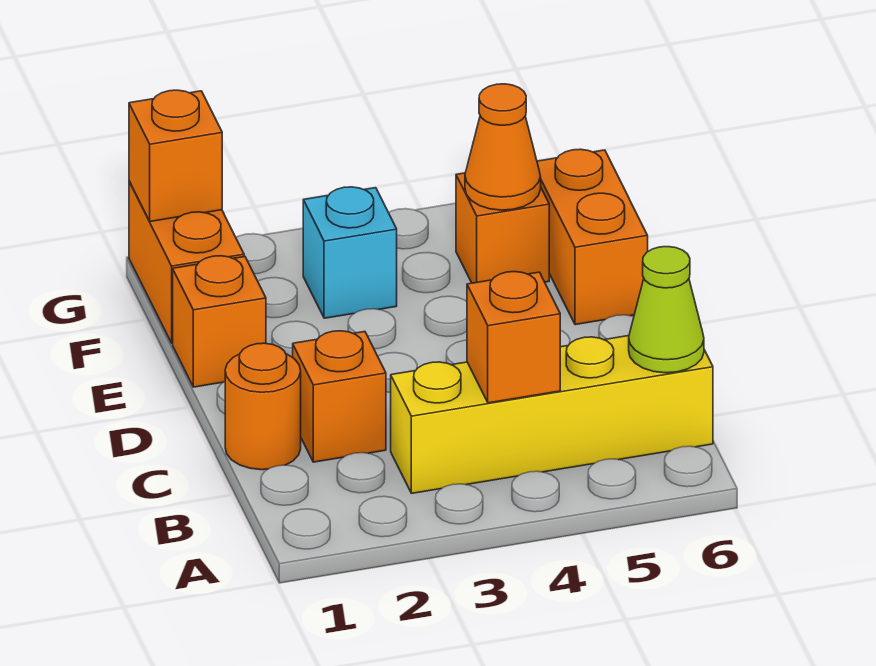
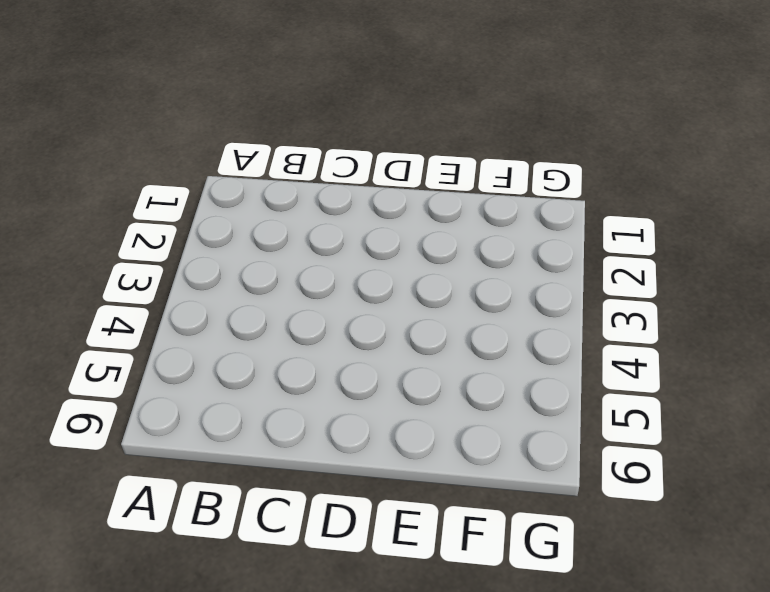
none -> yellow brick B3:B6 level 1
none -> orange round brick C1 level 1
none -> orange brick C2 level 1

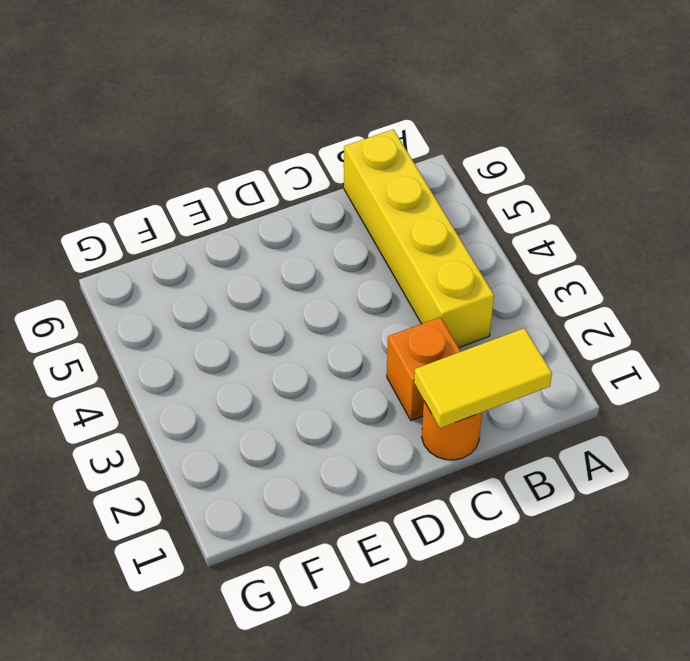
yellow tile B1:C1 level 2 -> none
none -> orange brick E1 level 1
none -> orange brick E6:F6 level 1
none -> orange brick F1:G1 level 1

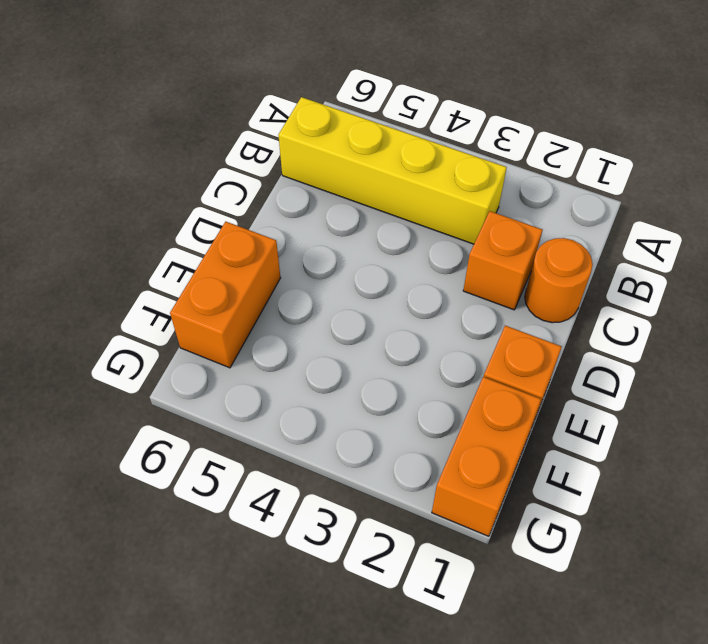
none -> cyan brick F3 level 1
none -> orange brick F5 level 1
none -> orange brick B4 level 2

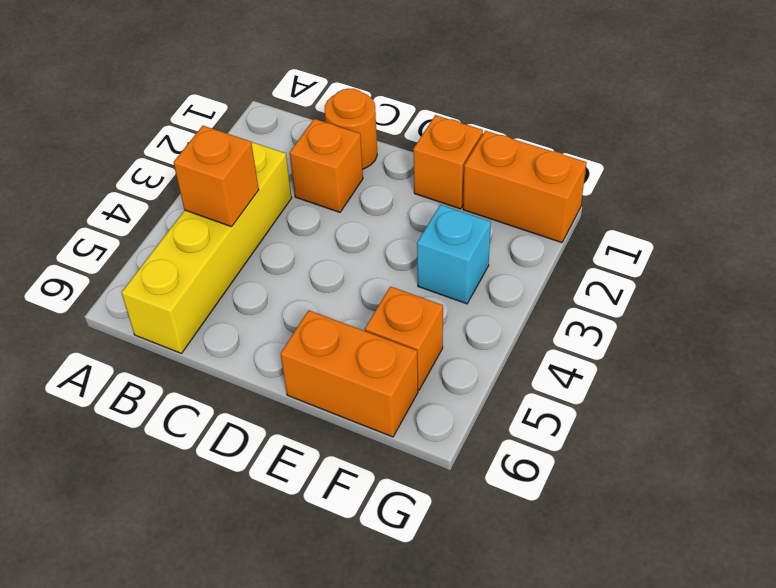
none -> lime cone B6 level 2
none -> orange cone F5 level 2
none -> orange brick G1 level 2

